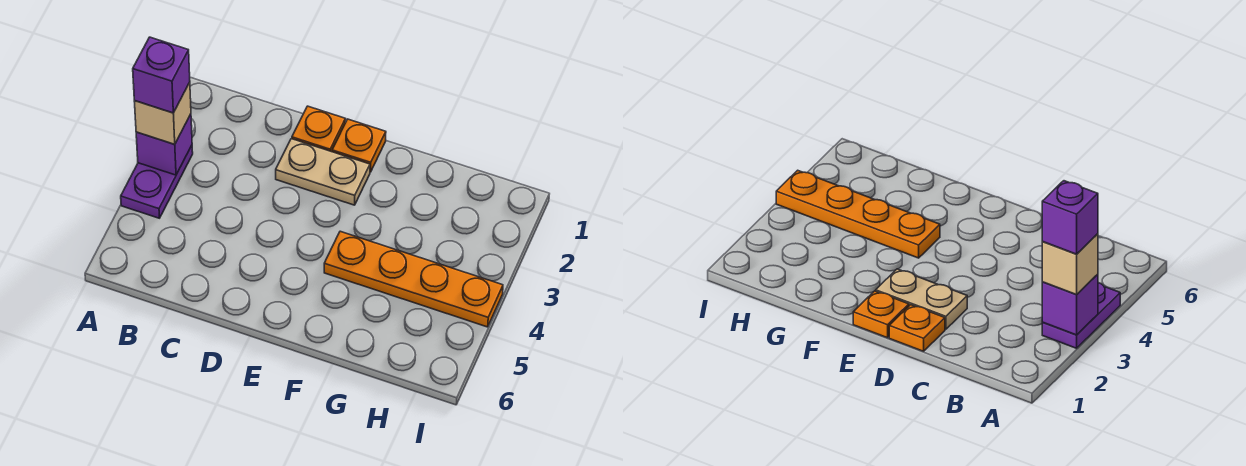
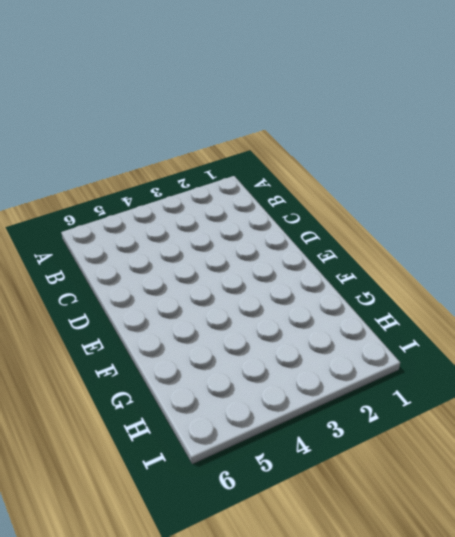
none -> purple plate A3:A4 level 1
none -> orange plate D1 level 1

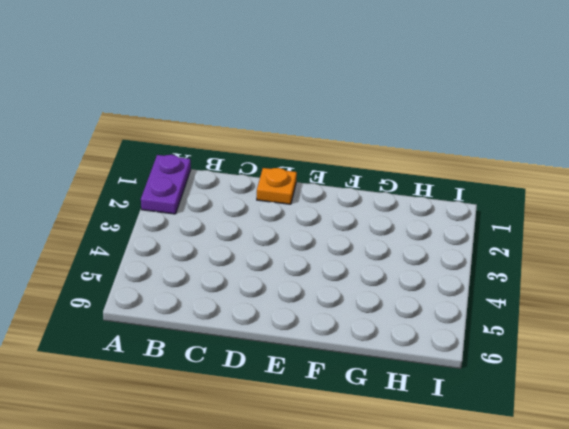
purple plate A1:A2 level 1 -> purple plate A3:A4 level 1
none -> tan plate D2:E2 level 1
none -> orange plate E1 level 1

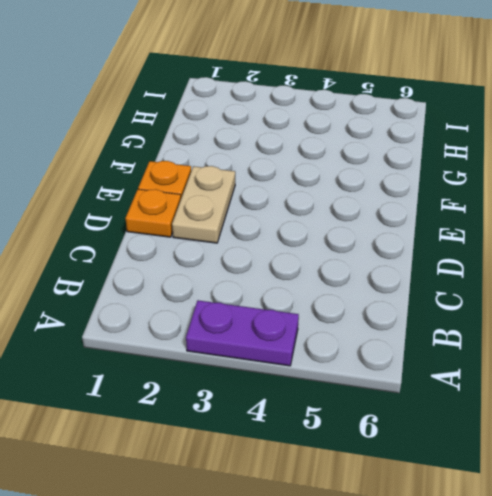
none -> orange plate F4:I4 level 1
none -> purple brick A3 level 2

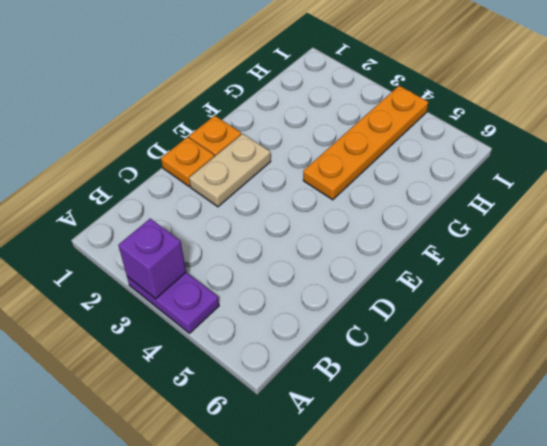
none -> tan brick A3 level 3
none -> purple brick A3 level 4

